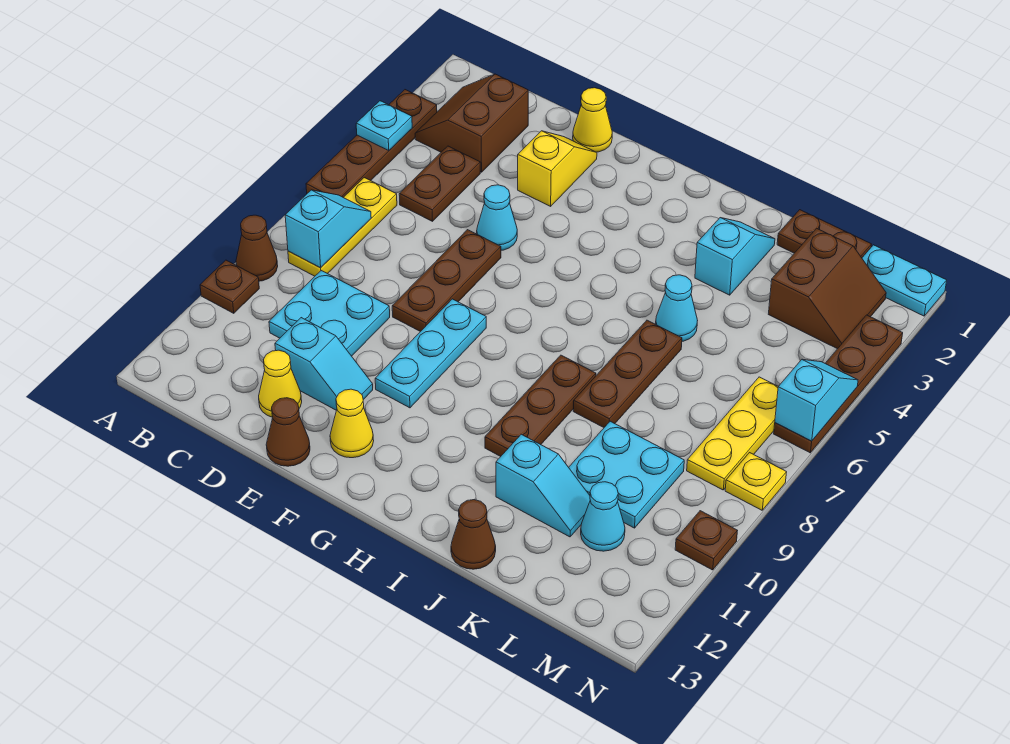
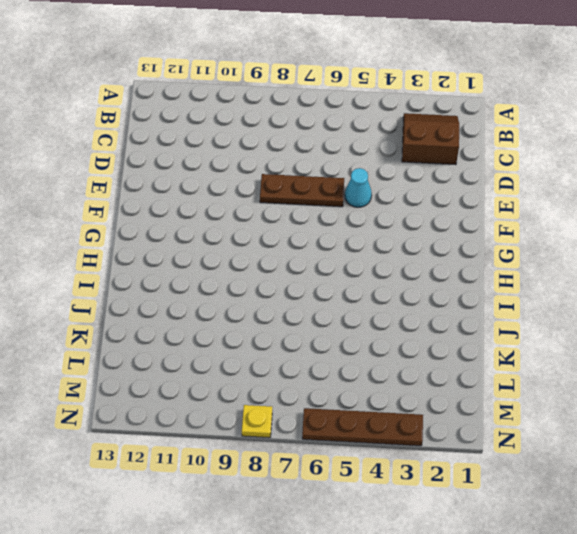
none -> brown plate A3:A6 level 1
none -> brown cone A9 level 1
none -> brown plate A10 level 1
none -> yellow plate B6:B8 level 1

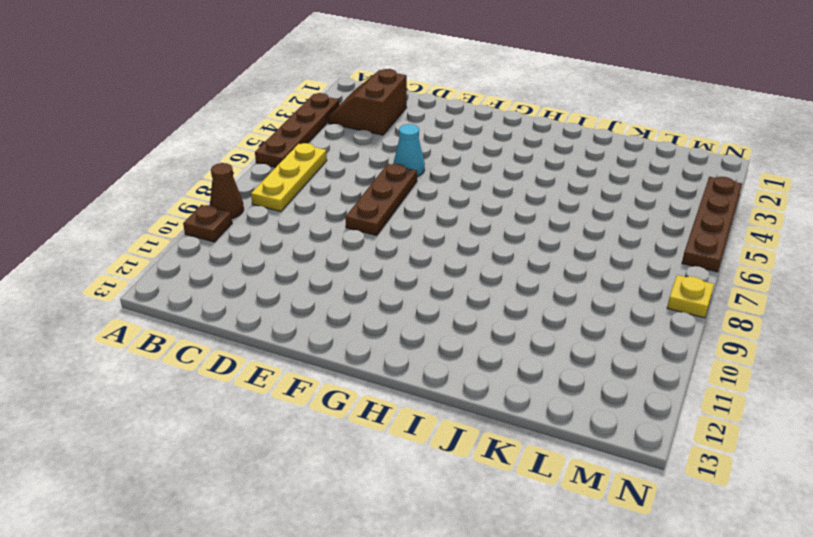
none -> brown plate C4:C5 level 1
none -> cyan plate C9:D10 level 1
none -> cyan slope D11:E11 level 1 top D
none -> yellow cone D12 level 1

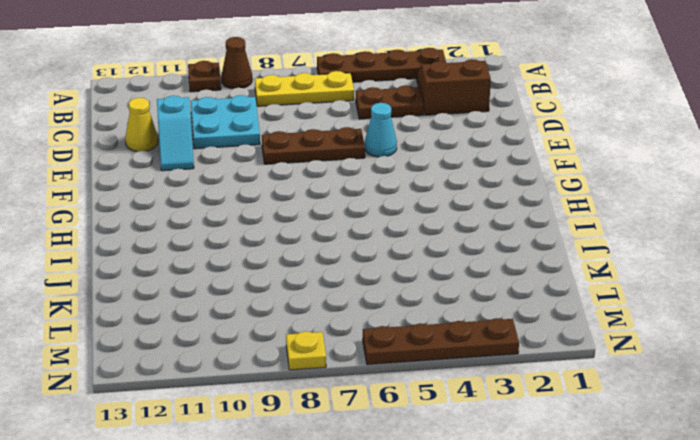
none -> yellow cone E1 level 1
none -> yellow slope E2:E3 level 1 top 3
none -> brown cone E13 level 1
none -> cyan plate F8:F10 level 1

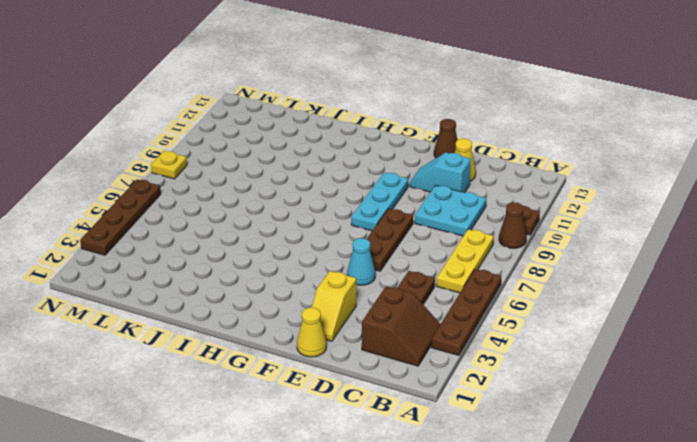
none -> yellow cone F12 level 1
none -> brown plate I8:I10 level 1
none -> cyan slope J2:J3 level 1 top 3
none -> cyan cone J5 level 1

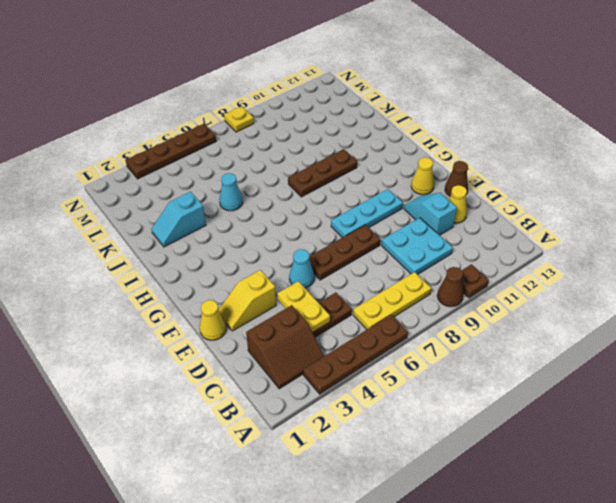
yellow plate C4:D4 level 2 -> none
none -> brown plate J6:J8 level 1
none -> cyan slope J11:K11 level 1 top J
none -> brown cone J13 level 1
none -> brown plate K1:L1 level 1

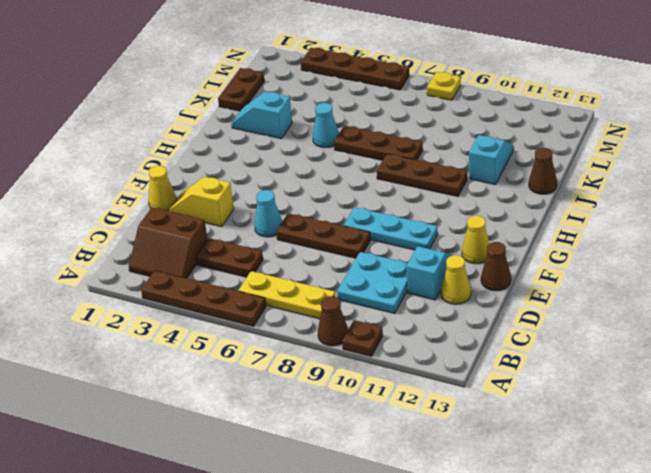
none -> cyan plate K9:L10 level 1
none -> brown slope L2:M3 level 1 top L
none -> cyan cone L11 level 1
none -> cyan plate M1:N1 level 1

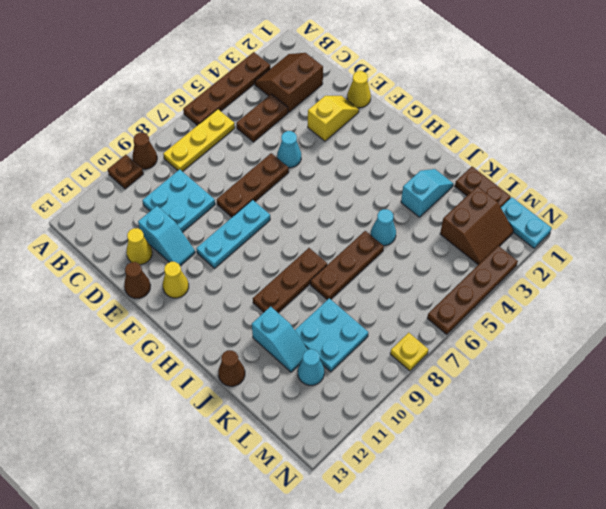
none -> yellow plate M6:M8 level 1
none -> brown plate N10 level 1
none -> cyan plate A4 level 2
none -> cyan slope B7:B8 level 2 top 8

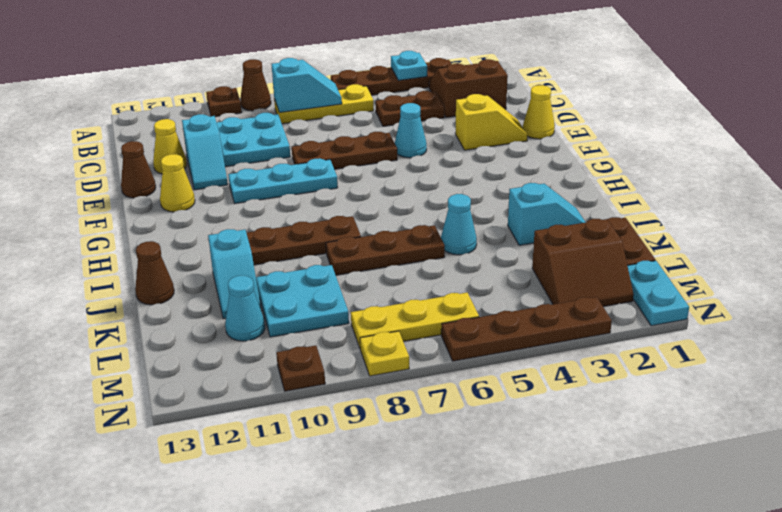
none -> cyan slope N5:N6 level 2 top 6

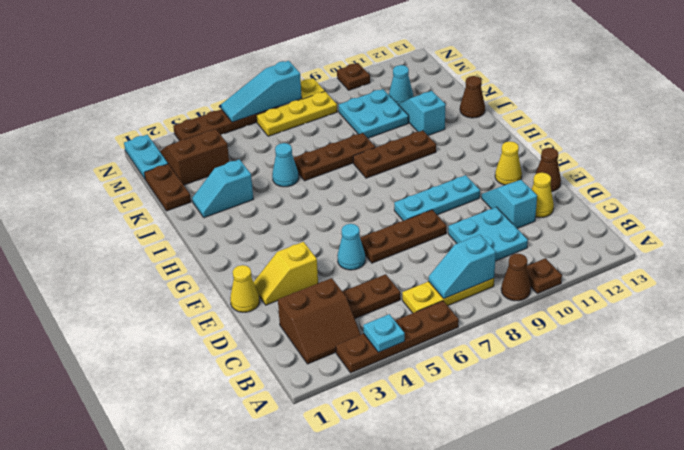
cyan slope N5:N7 level 2 top 7 -> cyan slope N5:N6 level 2 top 6

